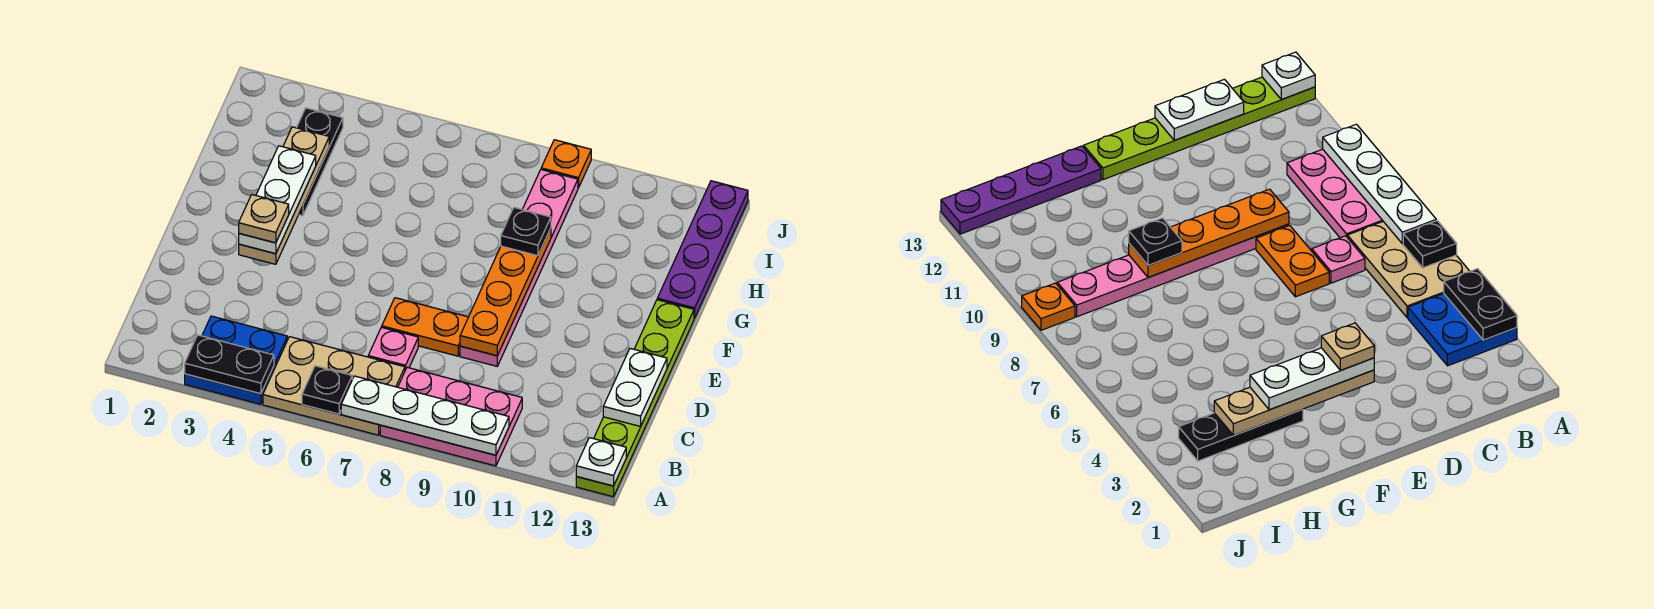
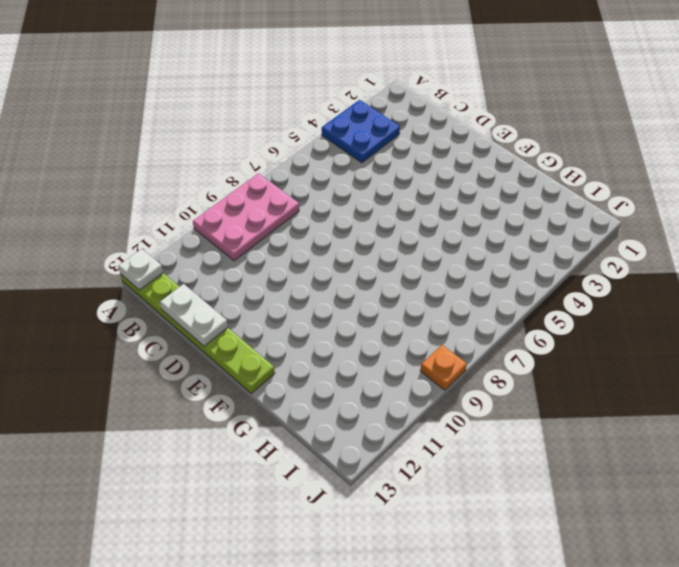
none -> tan plate A5:B7 level 1
none -> pink plate C7 level 1
none -> orange plate D7:D8 level 1

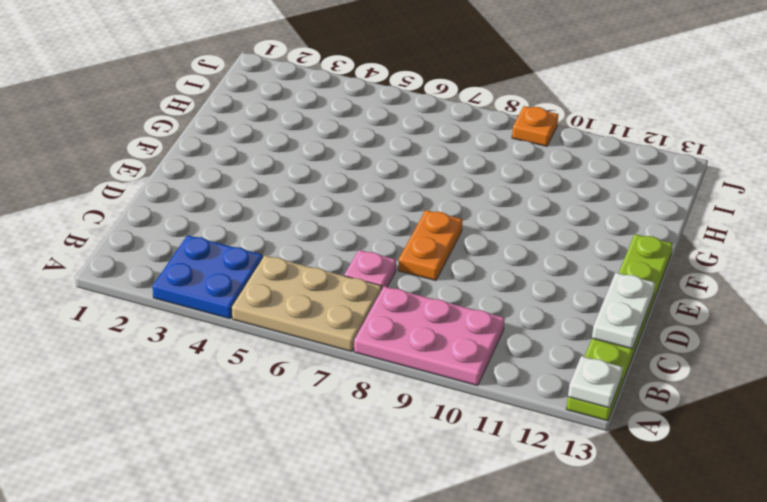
orange plate D8:E8 level 1 -> orange plate D7:D8 level 1
none -> pink plate D9:I9 level 1
none -> black plate G3:I3 level 1
none -> purple plate G13:J13 level 1

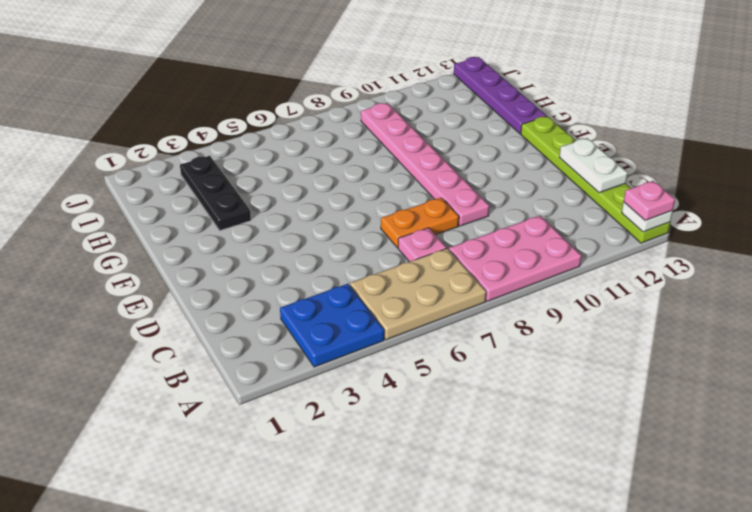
pink plate A13 level 3 -> none
none -> orange plate J9 level 1
none -> black plate A3:A4 level 2
none -> black plate A6 level 2

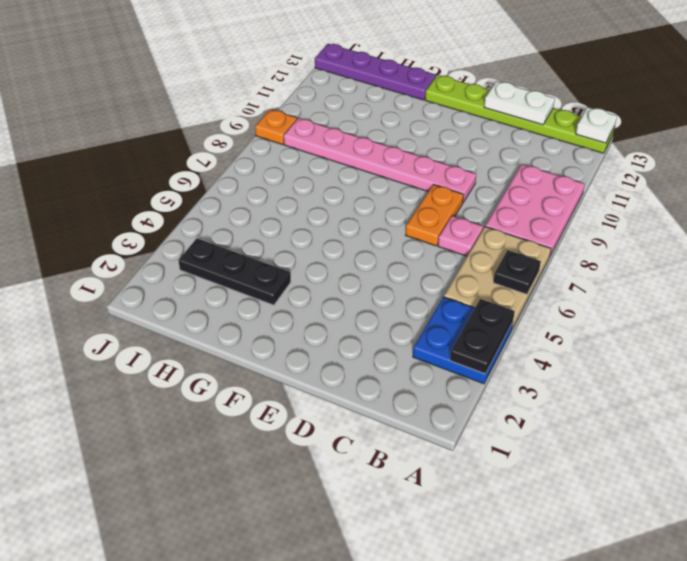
none -> white plate A7:A10 level 2
none -> orange plate D9:G9 level 2
none -> tan plate E3:H3 level 2

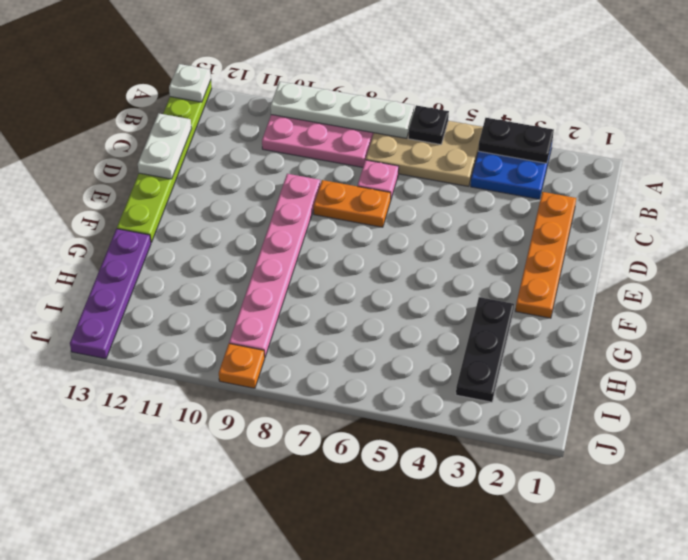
orange plate C2:F2 level 1 -> orange plate D9:G9 level 2
none -> tan plate E3:H3 level 2
none -> white plate E3:G3 level 3
none -> black plate G9 level 3

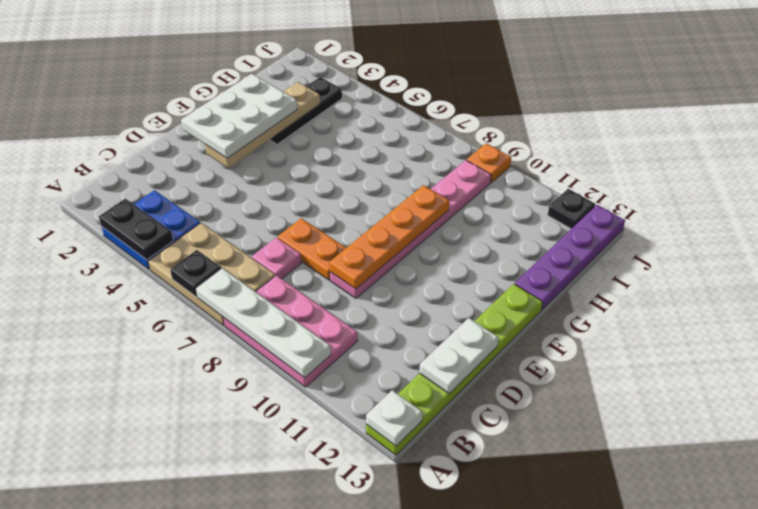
white plate E2:G3 level 3 -> white plate E3:G3 level 3
black plate J12 level 1 -> black plate G9 level 3
none -> tan plate E3 level 4

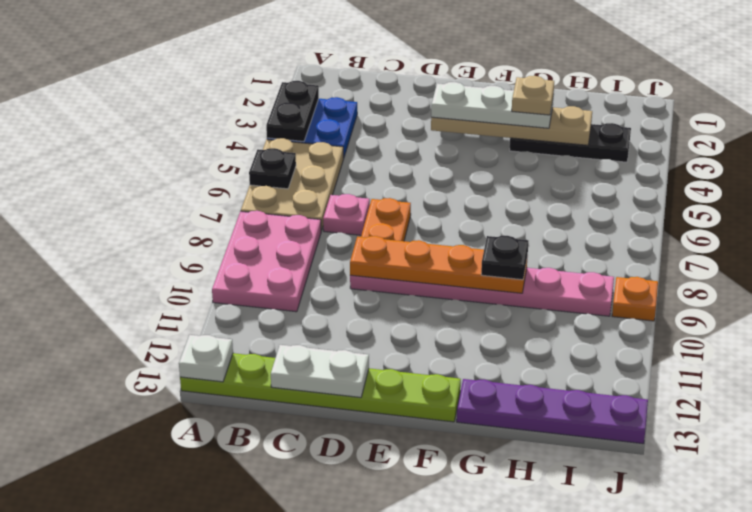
tan plate G3 level 4 -> tan plate E3 level 4
none -> white plate A7:A10 level 2

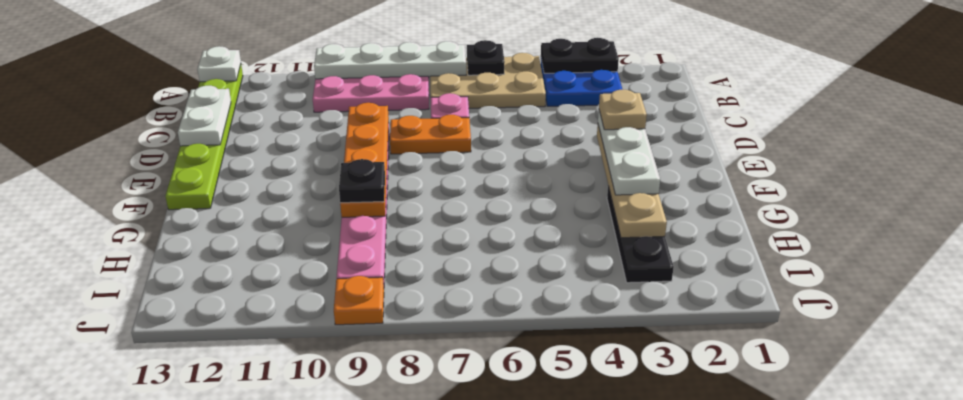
none -> purple plate G13:J13 level 1

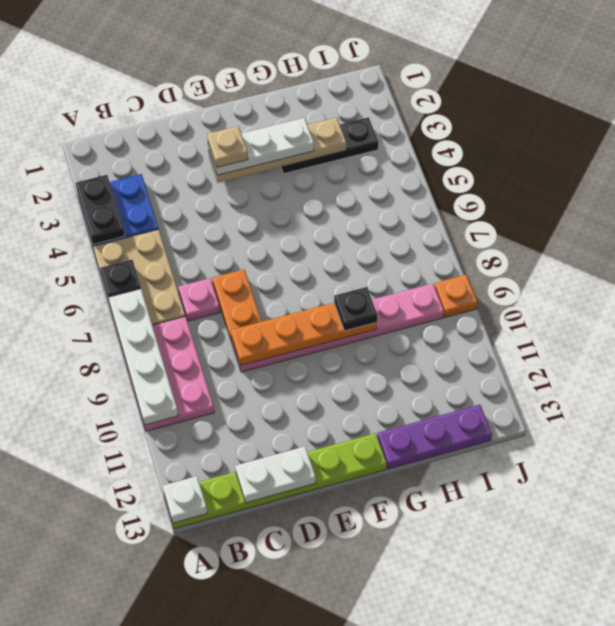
purple plate G13:I13 level 1 -> purple plate G13:J13 level 1

